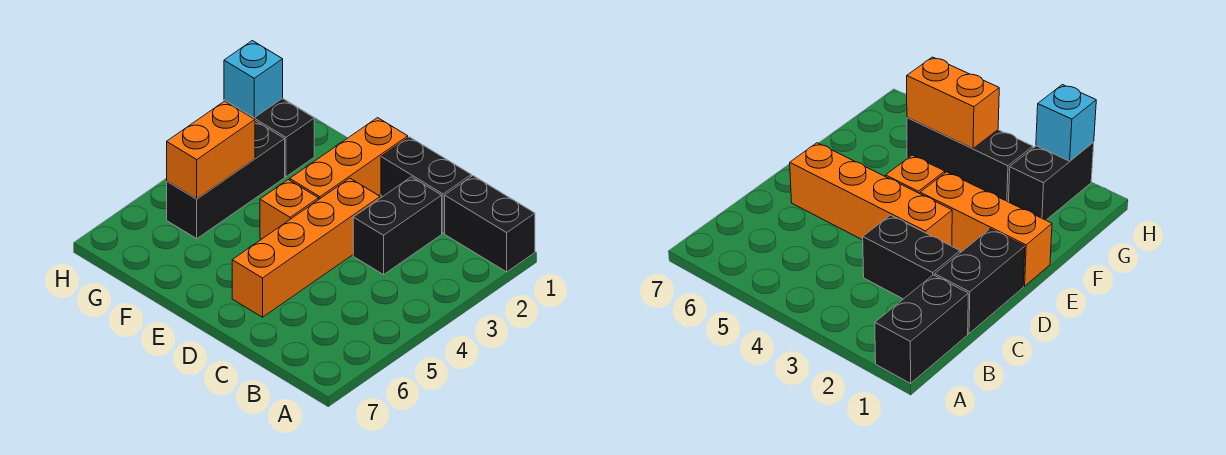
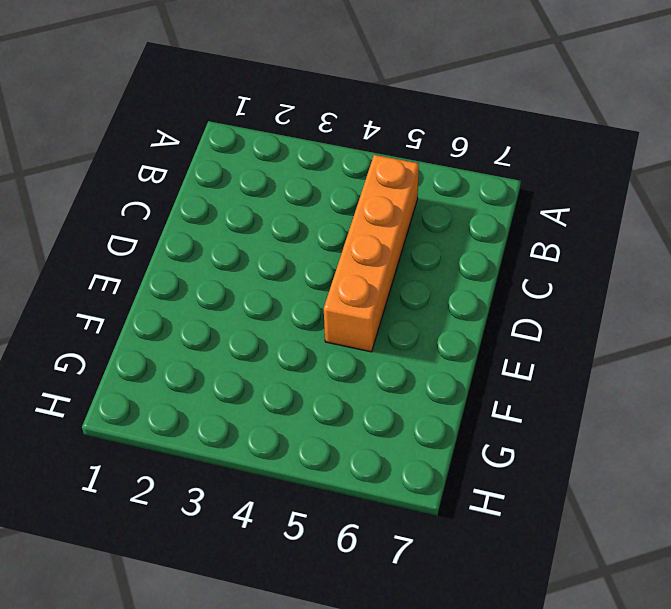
orange brick B5:E5 level 1 -> orange brick D3:D6 level 1
none -> black brick A1:B1 level 1
none -> black brick C1:D1 level 1

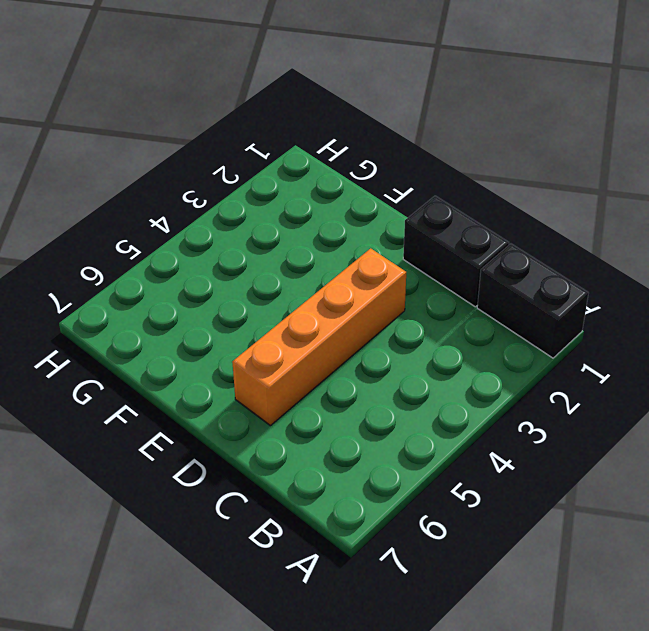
none -> black brick C2:C3 level 1
none -> orange brick E1:E3 level 1

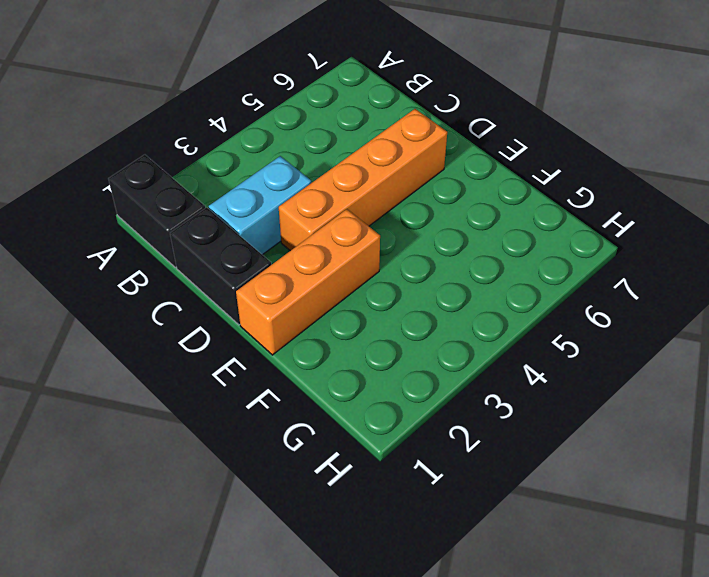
cyan brick C2:C3 level 1 -> black brick C2:C3 level 1
none -> orange brick E4 level 1
none -> black brick G2:H2 level 1

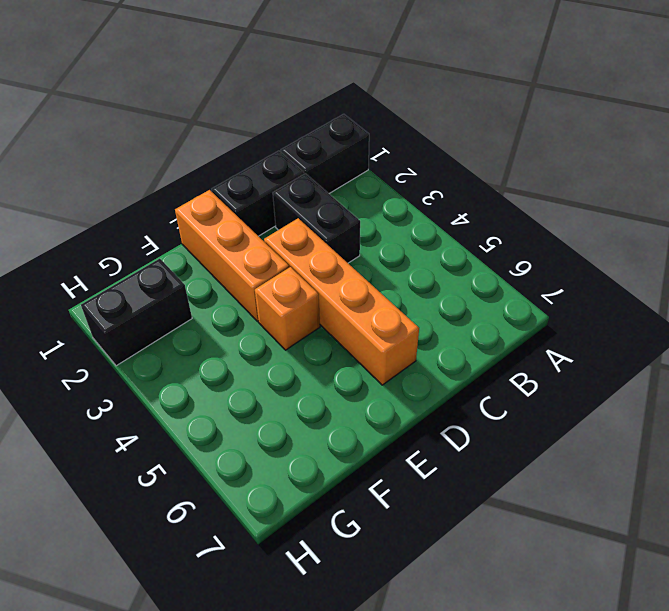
none -> black brick G3:G5 level 1
none -> orange brick G4:G5 level 2

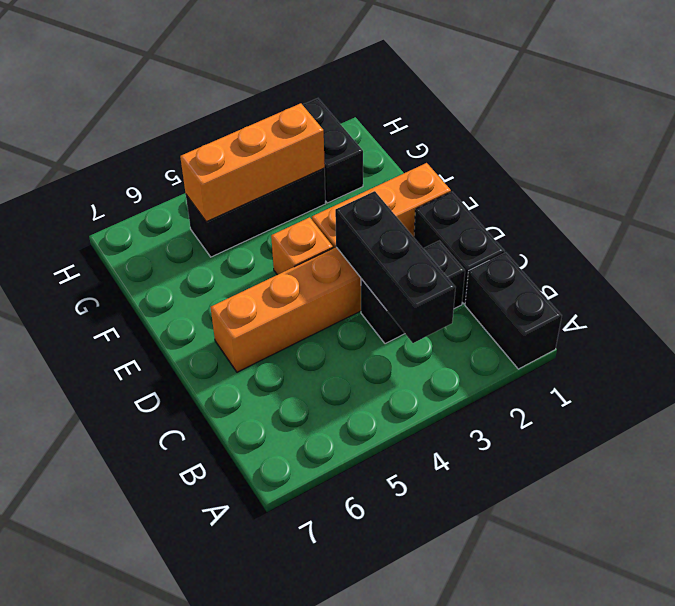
black brick B3:D3 level 2 -> none
orange brick G3:G5 level 2 -> orange brick G4:G5 level 2
none -> cyan brick H2 level 2

